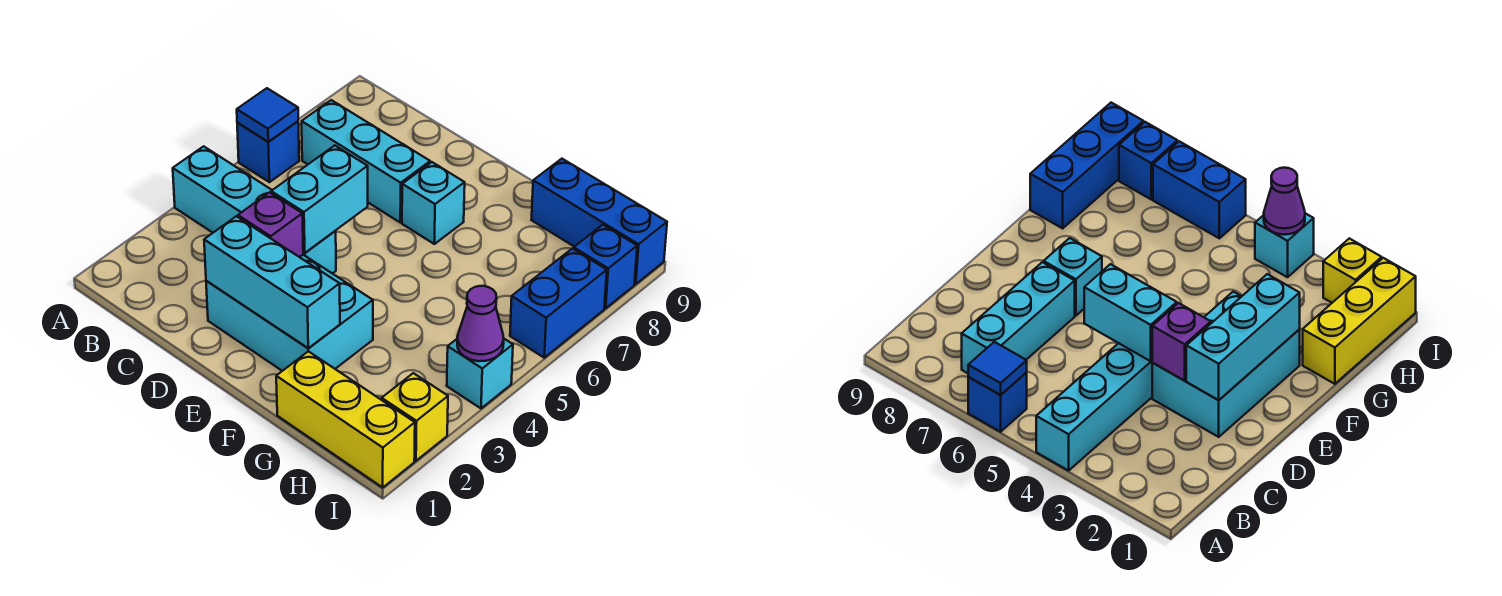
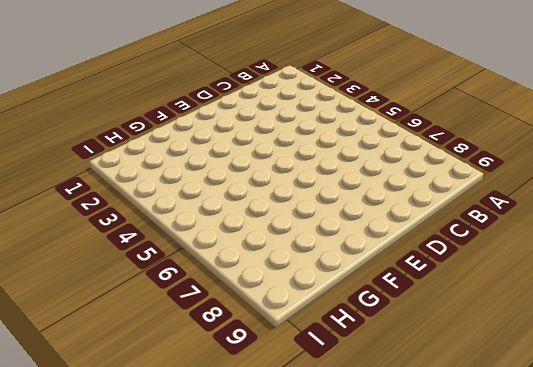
none -> cyan brick A4:D4 level 1
none -> blue brick A6 level 1
none -> cyan brick B7:D7 level 1

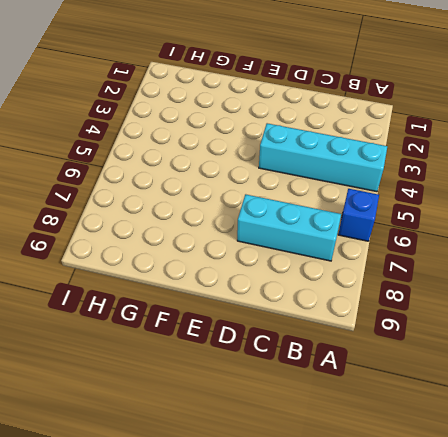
none -> cyan brick D2:F3 level 1
none -> cyan brick E7 level 1
none -> yellow brick G1:I1 level 1

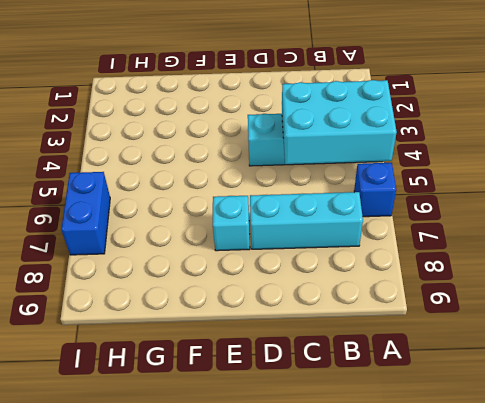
cyan brick A4:C5 level 2 -> cyan brick D2:F3 level 1
none -> yellow brick G1:I1 level 1
none -> blue brick G9:I9 level 1
none -> yellow brick I2 level 1

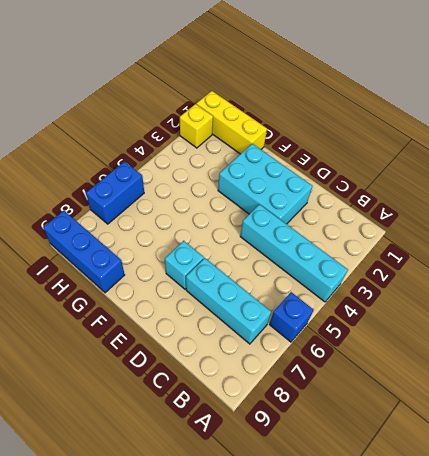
none -> cyan brick I4 level 1
none -> blue brick I8 level 1
none -> blue tile A6 level 2

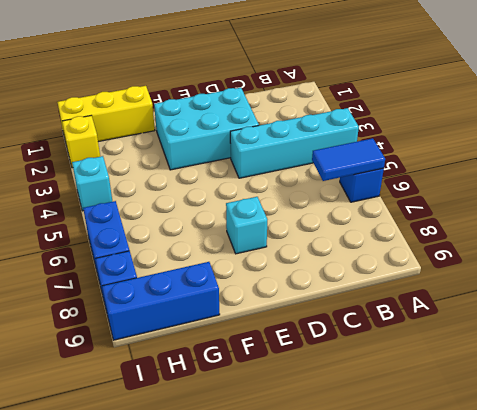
blue tile A6:B6 level 2 -> blue tile A6 level 2
none -> cyan brick B7:D7 level 1
none -> cyan brick D2:F2 level 2
none -> purple brick D3 level 2

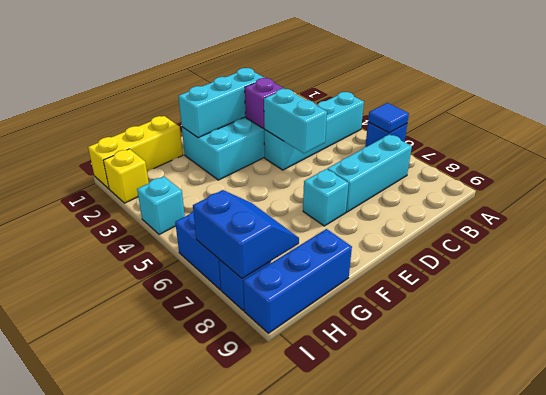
blue slope H7:I8 level 2 top I -> none
none -> purple cone I4 level 2

